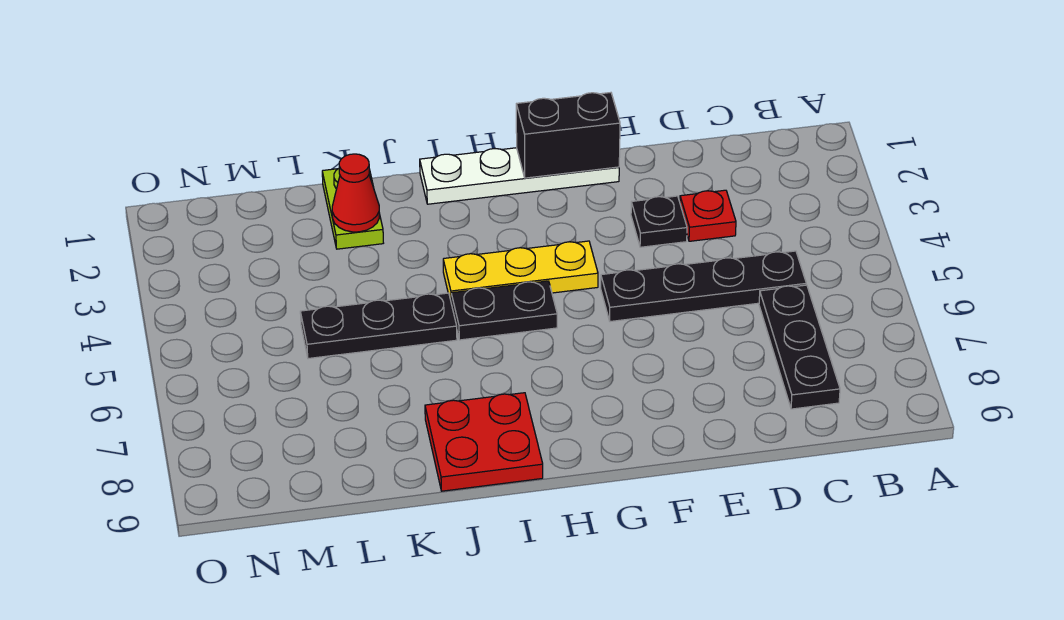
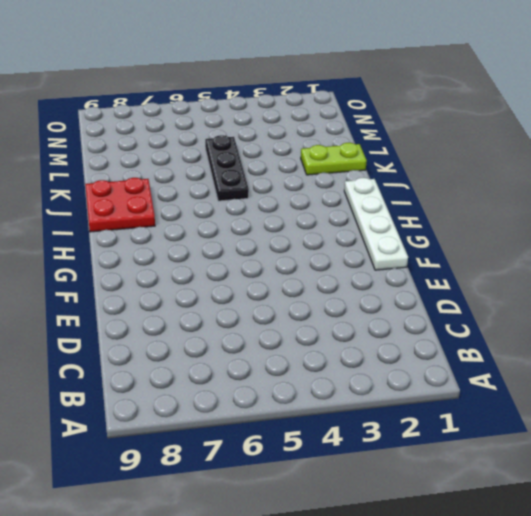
none -> black plate C5:F5 level 1
none -> black plate C6:C8 level 1
none -> red plate D3 level 1

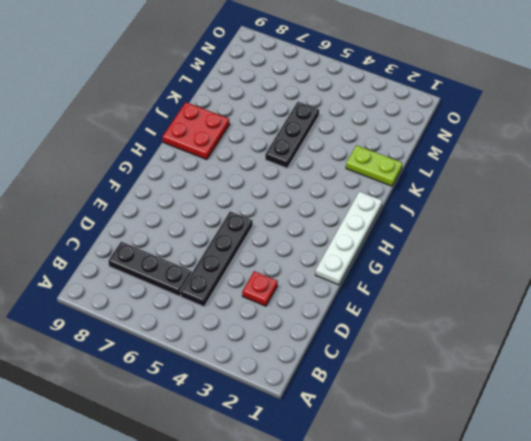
none -> black plate E3 level 1
none -> yellow plate G4:I4 level 1
none -> black plate H5:I5 level 1

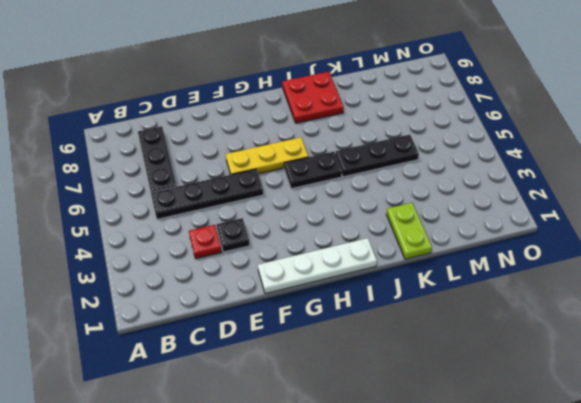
yellow plate F6:H6 level 1 -> yellow plate G4:I4 level 1
none -> black brick F1:G1 level 2
none -> red cone K2 level 2

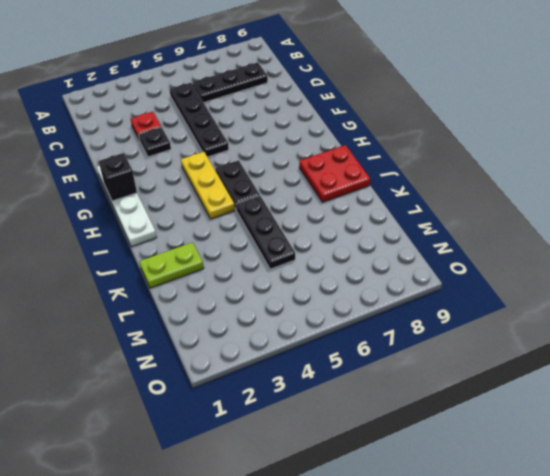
black brick G1 level 2 -> black brick F1:G1 level 2
none -> red cone K2 level 2

